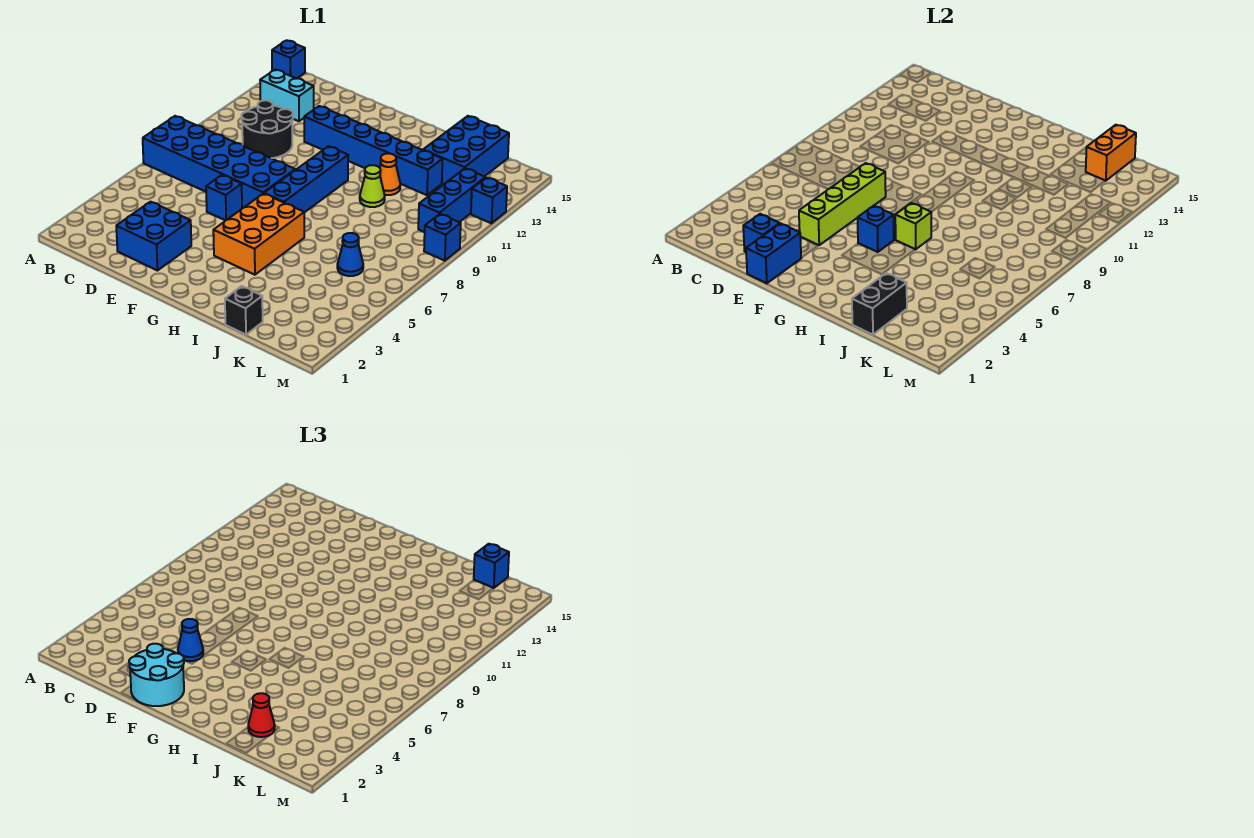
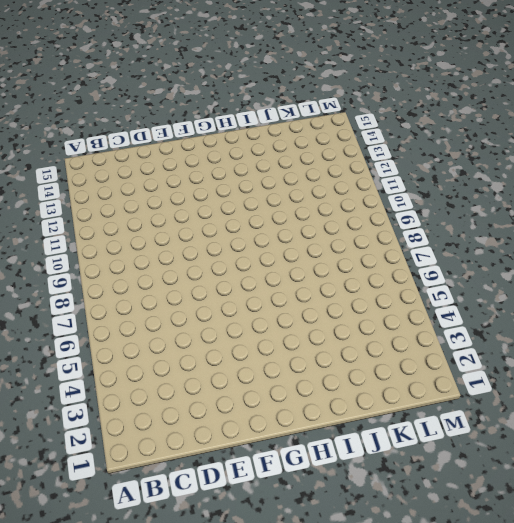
none -> blue brick A7:F8 level 1
none -> blue brick A15 level 1
none -> cyan brick B13:C13 level 1

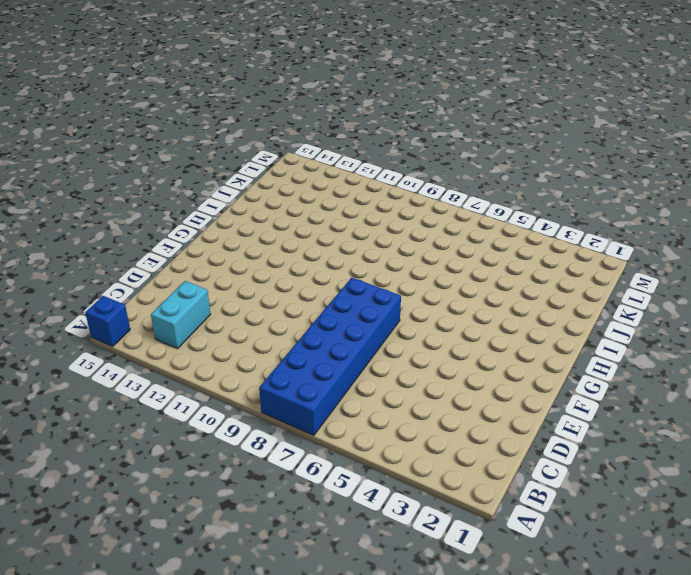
none -> black round brick C10:D11 level 1
none -> blue brick D2:E3 level 1
none -> blue brick E6 level 1

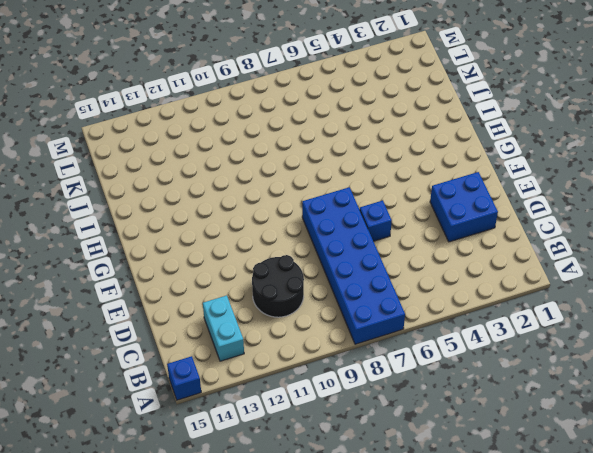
none -> blue brick E12:J12 level 1
none -> orange brick G4:H6 level 1
none -> blue brick G7:G10 level 1

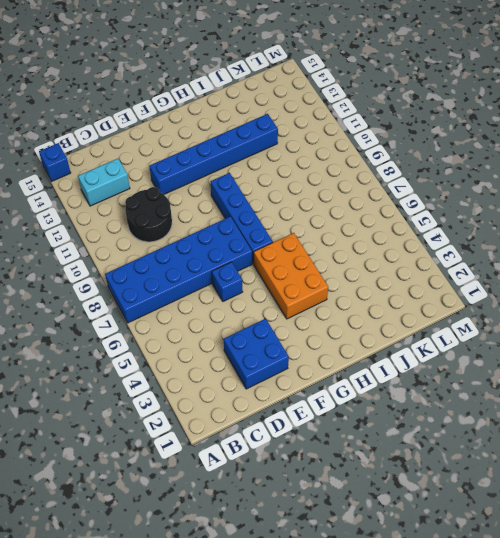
none -> lime cone I10 level 1
none -> orange cone I11 level 1
none -> black brick J1 level 1

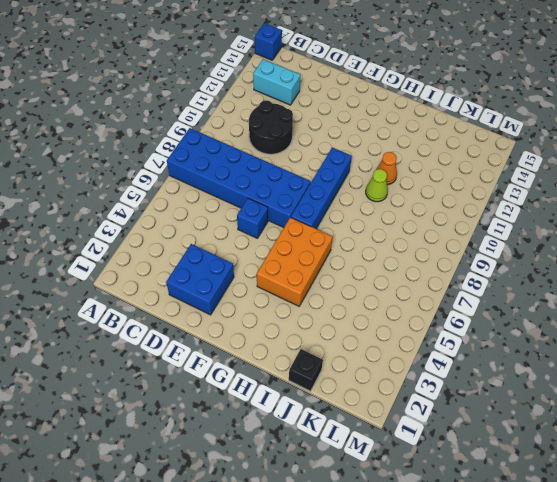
none -> blue brick E12:J12 level 1
none -> blue brick J13:K15 level 1
none -> blue cone K6 level 1

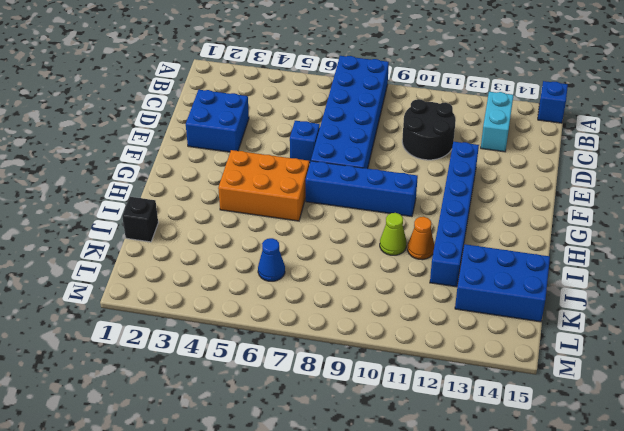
none -> blue brick L10:L12 level 1
none -> blue brick M9 level 1
none -> blue brick M12 level 1

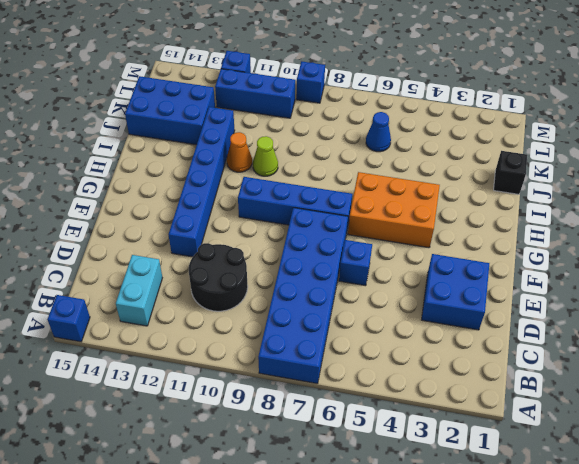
none -> blue brick D2 level 2
none -> blue brick E1:E2 level 2
none -> lime brick E4:E7 level 2

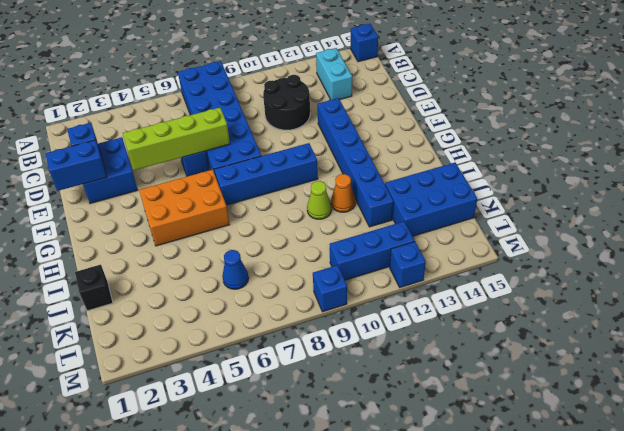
none -> blue brick G5 level 2
none -> lime brick H6 level 2
none -> black brick J1:J2 level 2

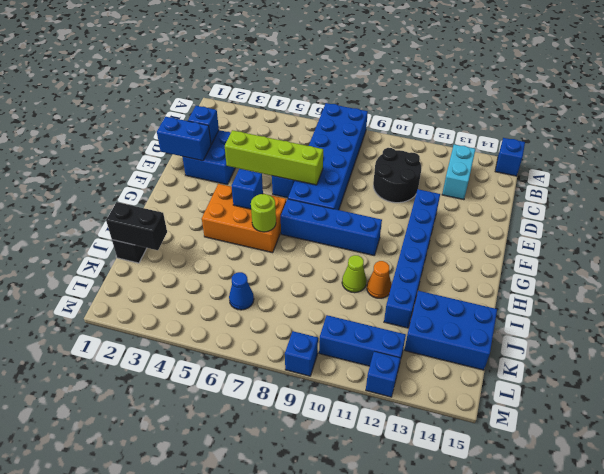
lime round brick H6 level 2 -> lime brick H6 level 2
none -> orange brick K14:K15 level 2
none -> cyan round brick E1:F2 level 3
none -> blue cone E4 level 3

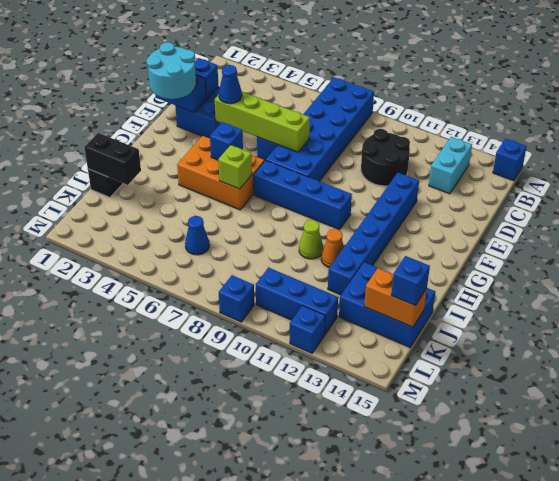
none -> red cone J2 level 3

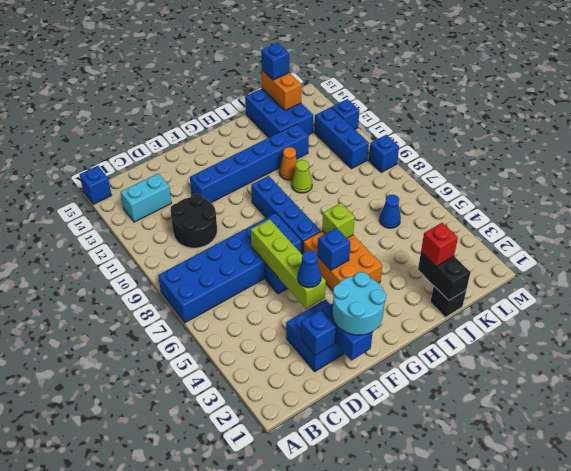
red brick J2 level 3 -> red cone J2 level 3

